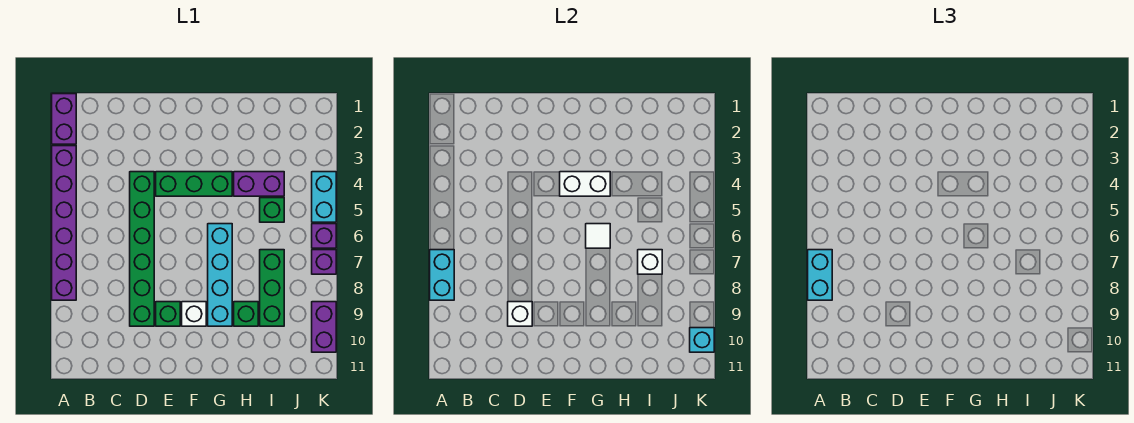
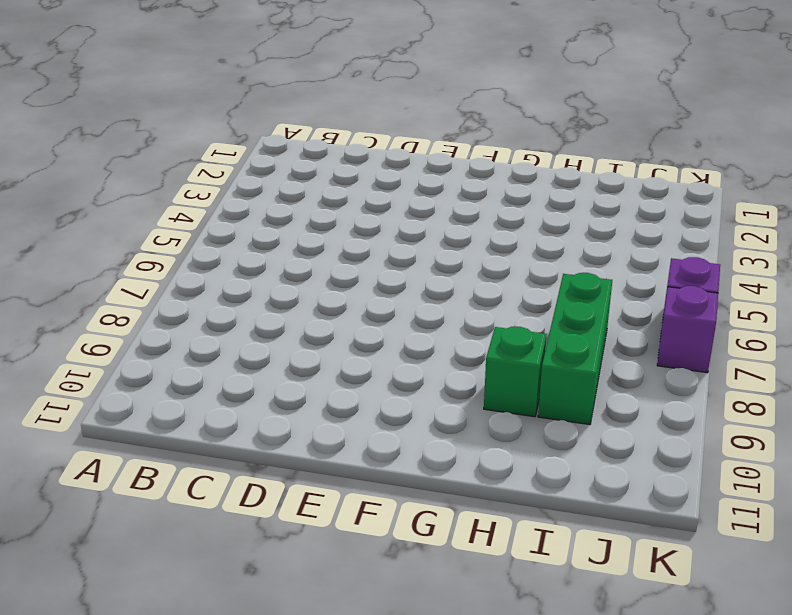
none -> purple brick A1:A2 level 1
none -> purple brick A3:A8 level 1
none -> green brick D4:D9 level 1

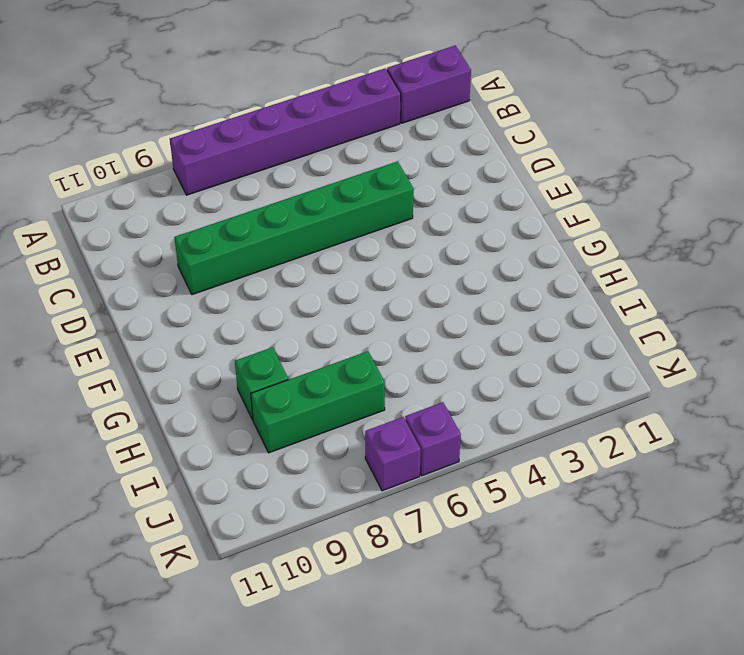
none -> green brick E4:G4 level 1
none -> green brick E9 level 1
none -> white brick F9 level 1

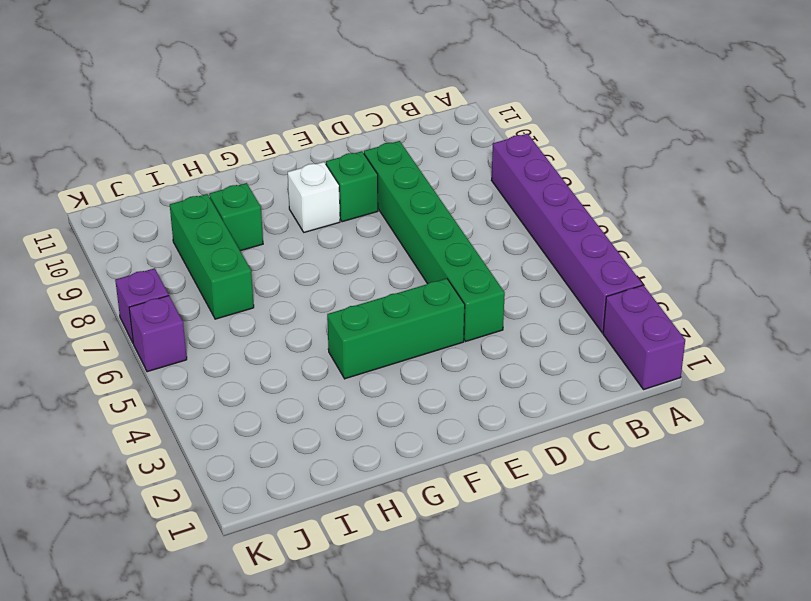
none -> cyan brick G6:G9 level 1
none -> purple brick H4:I4 level 1
none -> green brick I5 level 1

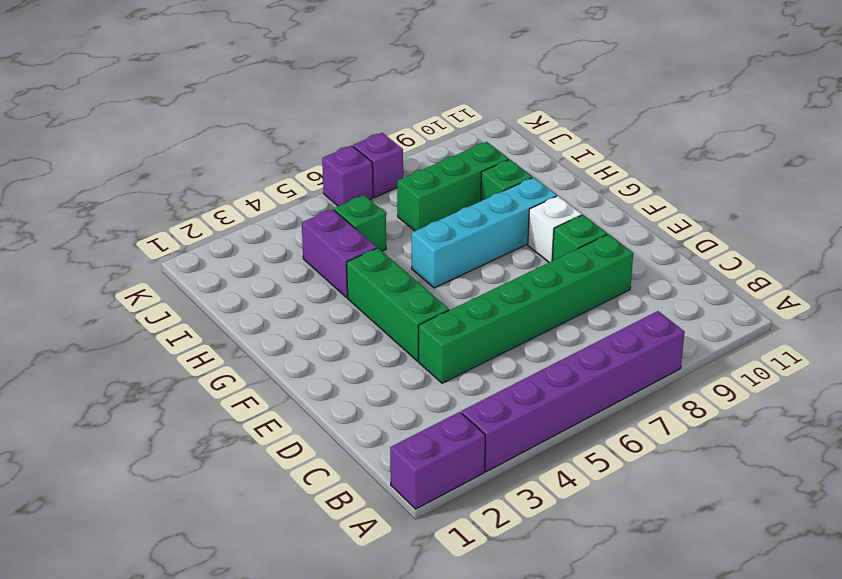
none -> cyan brick K4:K5 level 1
none -> purple brick K9:K10 level 1
none -> cyan brick A7:A8 level 2

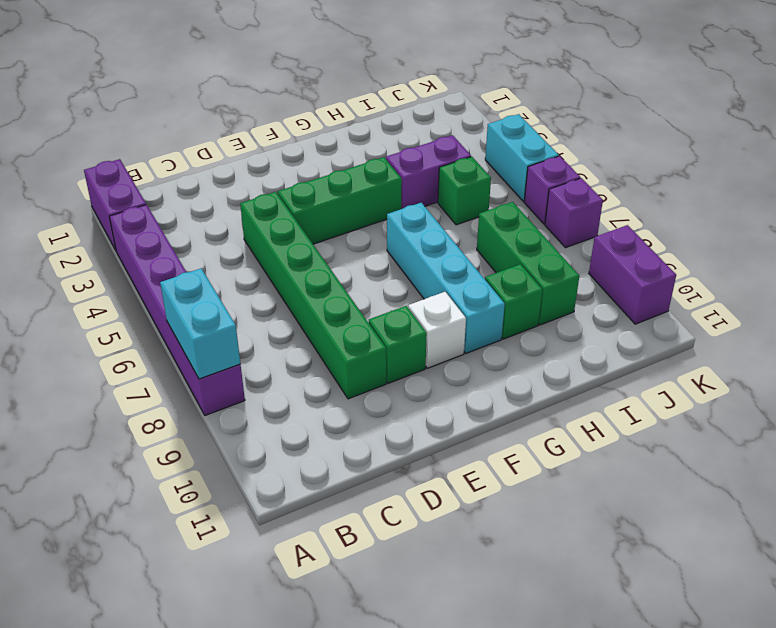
none -> white brick D9 level 2
none -> white brick F4:G4 level 2
none -> white tile G6 level 2

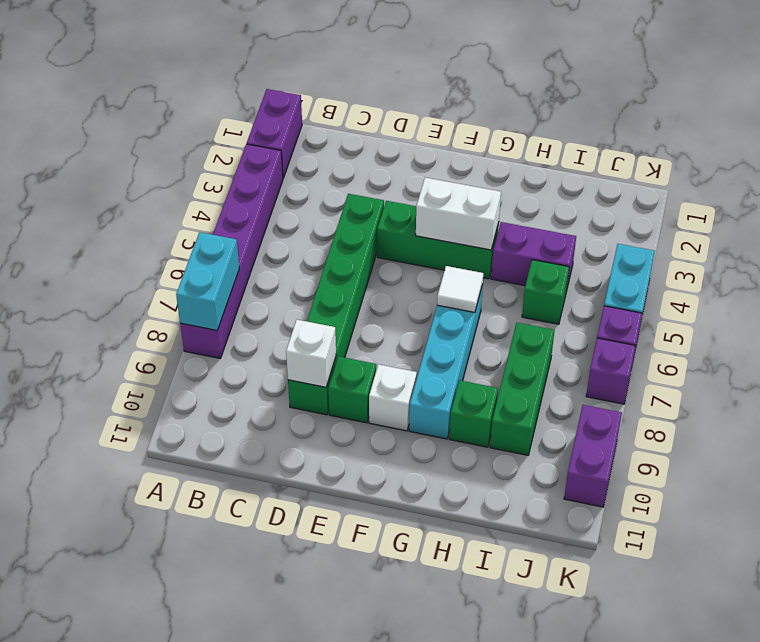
none -> white brick I7 level 2
none -> cyan brick K10 level 2
none -> cyan brick A7:A8 level 3

